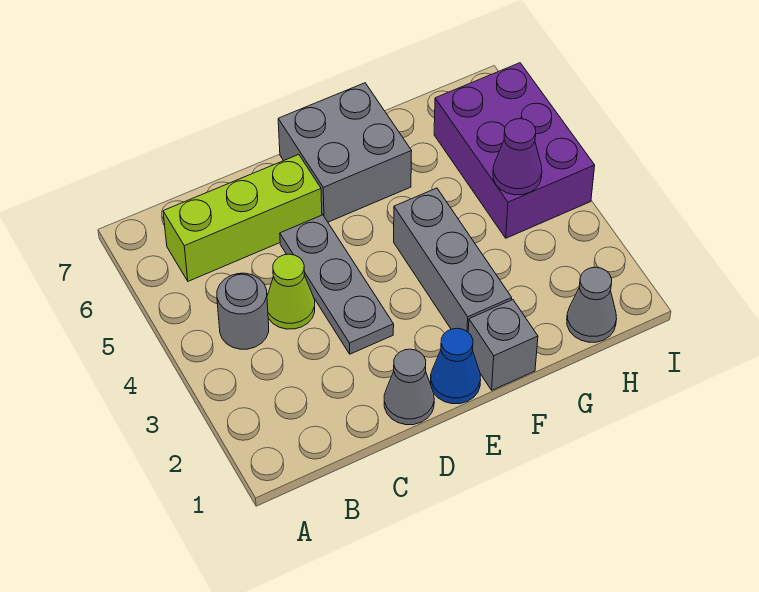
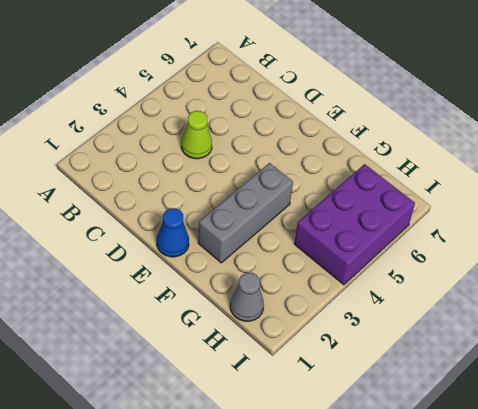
none -> grey round brick B4 level 1
none -> lime brick B6:D6 level 1
none -> grey cone D1 level 1

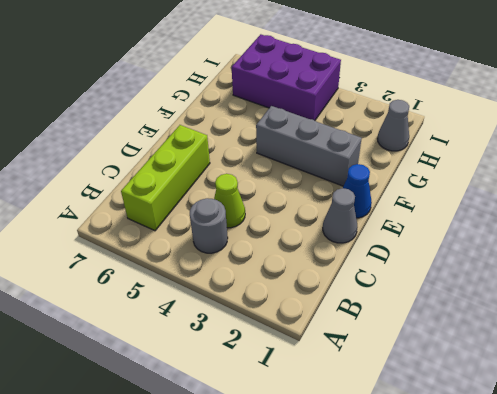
none -> grey plate D3:D5 level 1
none -> grey brick E6:F7 level 1
none -> grey brick F1 level 1

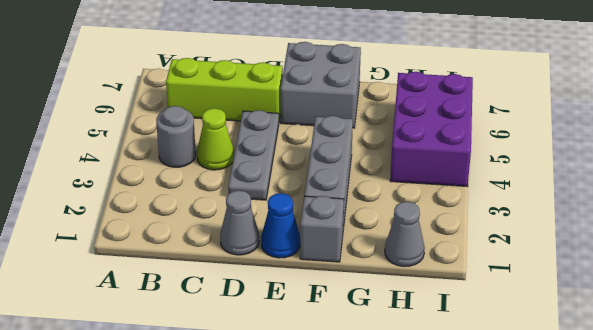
none -> purple cone H4 level 2

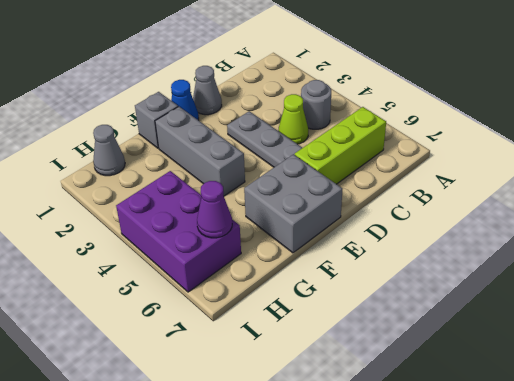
purple cone H6 level 2 -> purple cone H4 level 2

